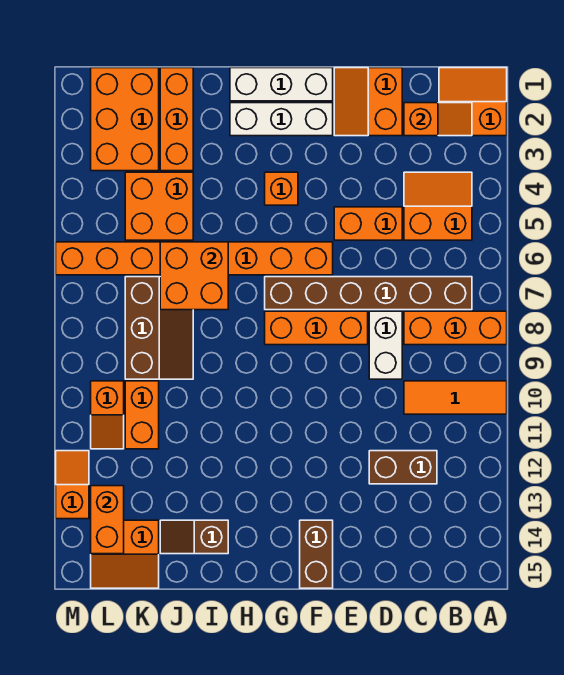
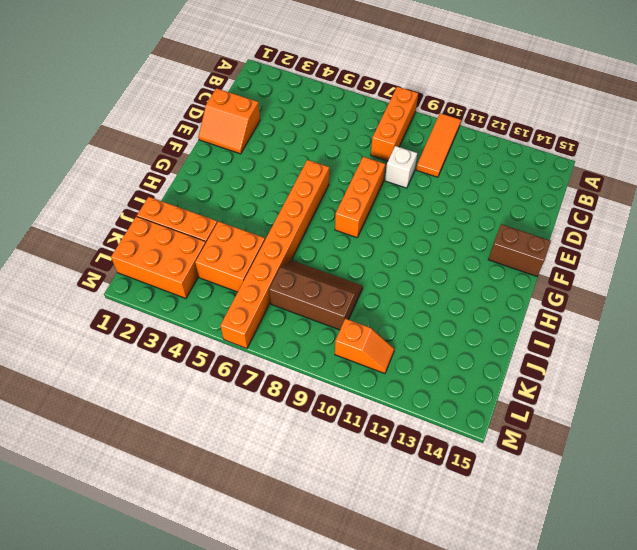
white brick D9 level 1 -> white brick D8:D9 level 1
none -> orange slope A1:B2 level 1 top 2
none -> orange slope B4:C5 level 1 top 5
none -> brown brick B7:G7 level 1

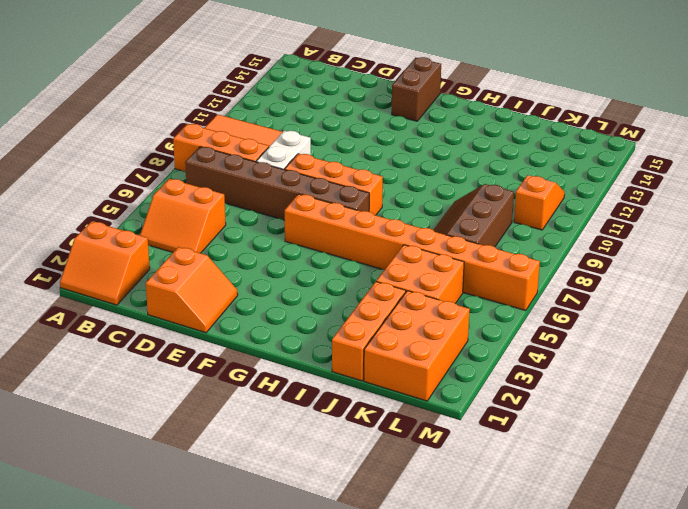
none -> brown brick C12:D12 level 1
none -> orange brick D5:E5 level 1
none -> white brick F1:H1 level 1

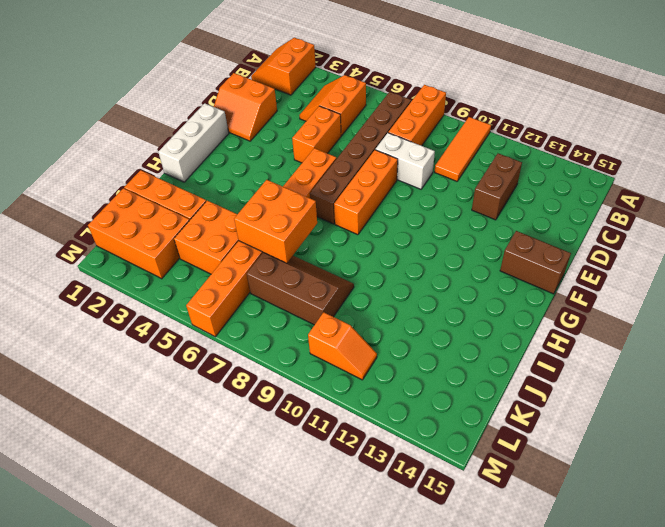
none -> white brick F2:H2 level 1
none -> orange brick G4 level 1
none -> brown slope I14:J14 level 1 top I

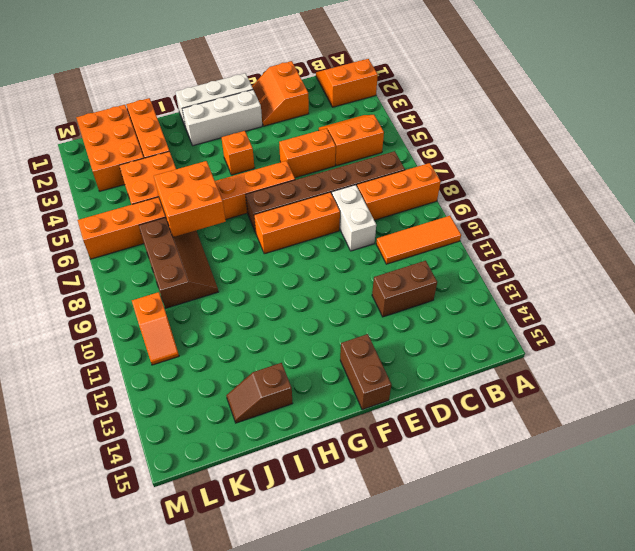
none -> orange brick K10:K11 level 1
none -> orange slope K14:L15 level 1 top 14
none -> orange slope M12:M13 level 1 top 13

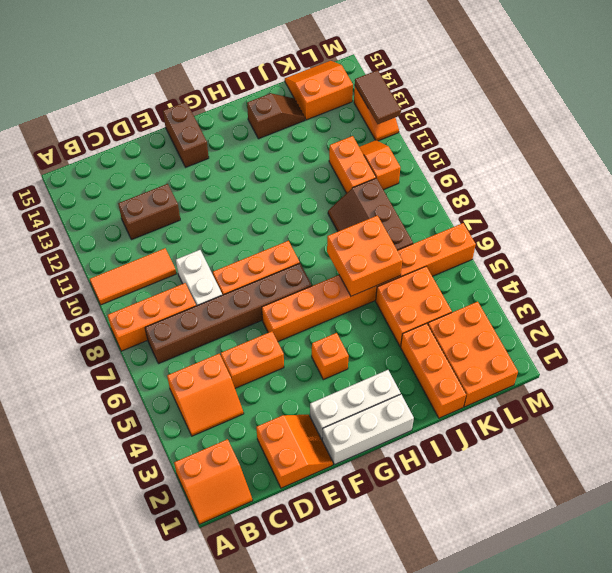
brown tile M12:M13 level 2 -> none
none -> orange slope B2:C2 level 2 top C
none -> orange brick L13:L14 level 2

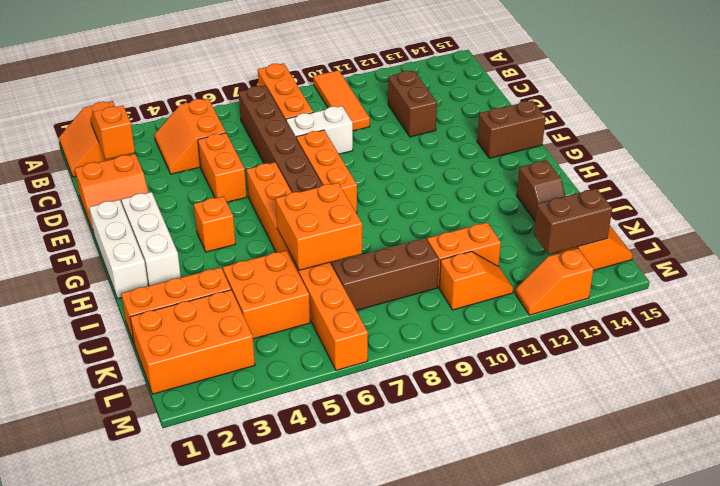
brown brick L13:L14 level 2 -> orange brick L13:L14 level 2

